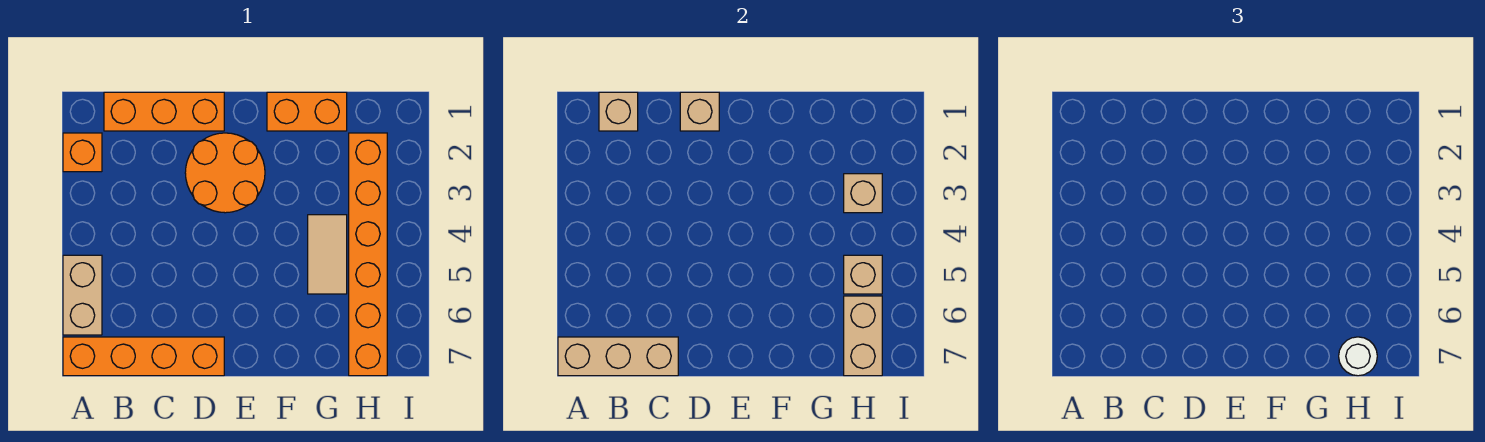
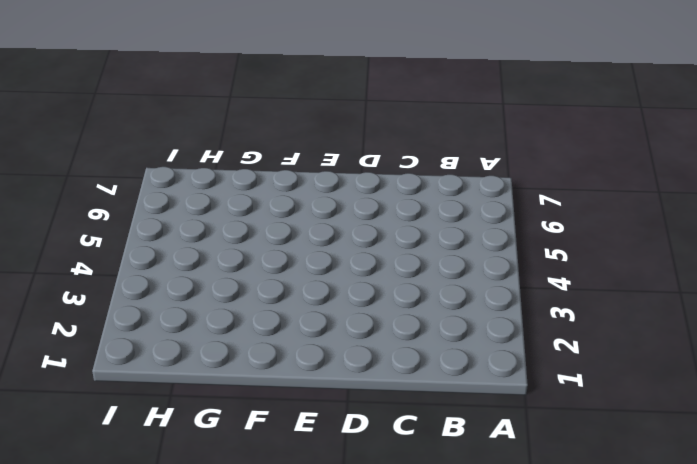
none -> orange brick A2 level 1
none -> tan brick A5:A6 level 1
none -> orange brick A7:D7 level 1

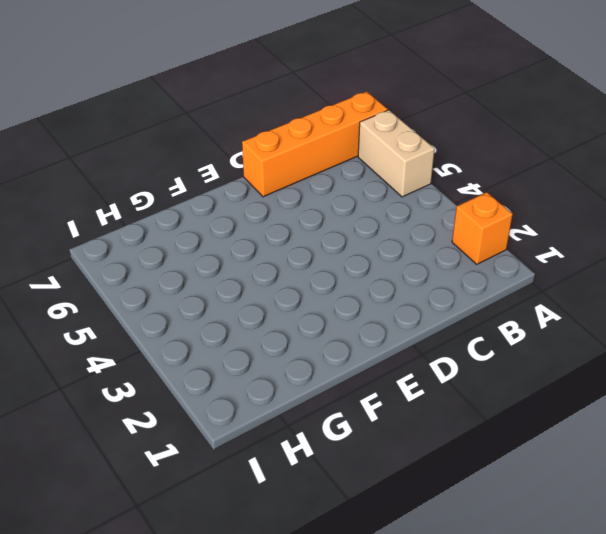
none -> orange brick B1:D1 level 1
none -> orange round brick D2:E3 level 1
none -> orange brick F1:G1 level 1

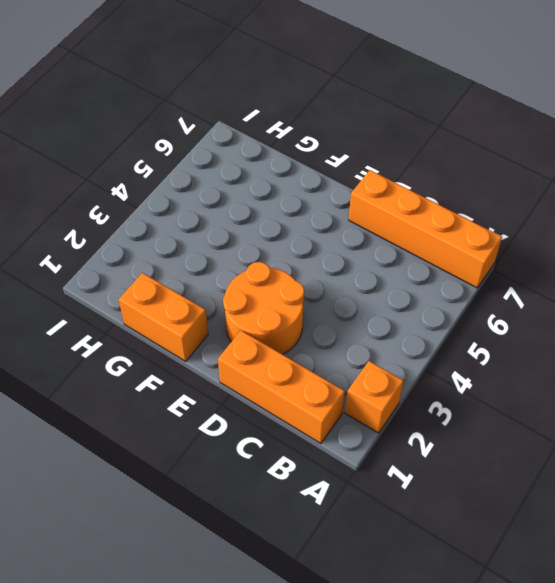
none -> tan brick A5:A6 level 1
none -> tan tile G4:G5 level 1
none -> orange brick H2:H7 level 1

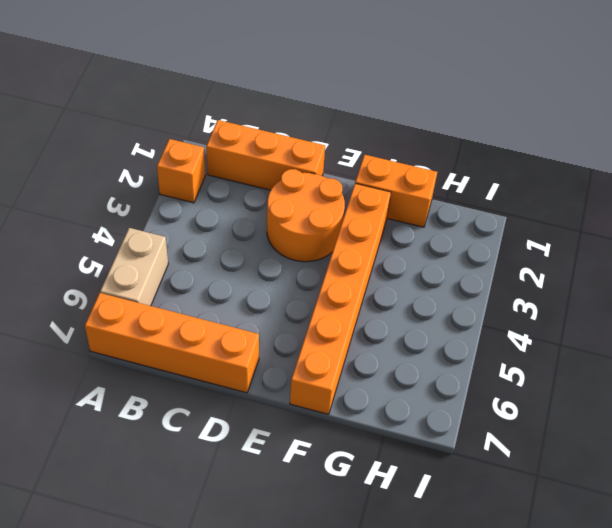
orange brick F2:F7 level 1 -> orange brick H2:H7 level 1
none -> tan tile G4:G5 level 1
none -> tan brick A7:C7 level 2
none -> tan brick B1 level 2

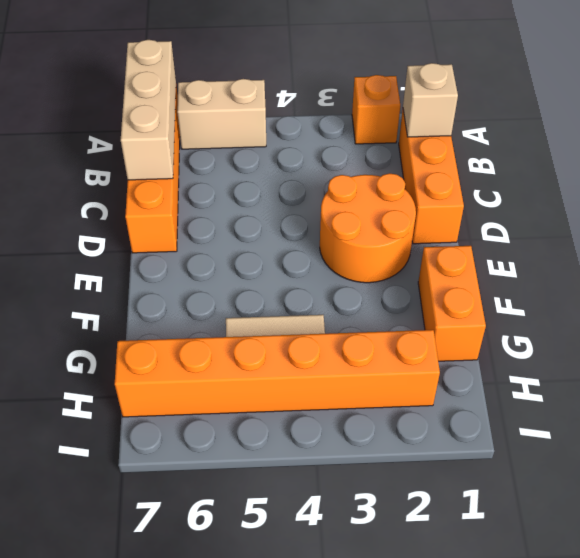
none -> tan brick D1 level 2
none -> tan brick H3 level 2
none -> tan brick H5 level 2

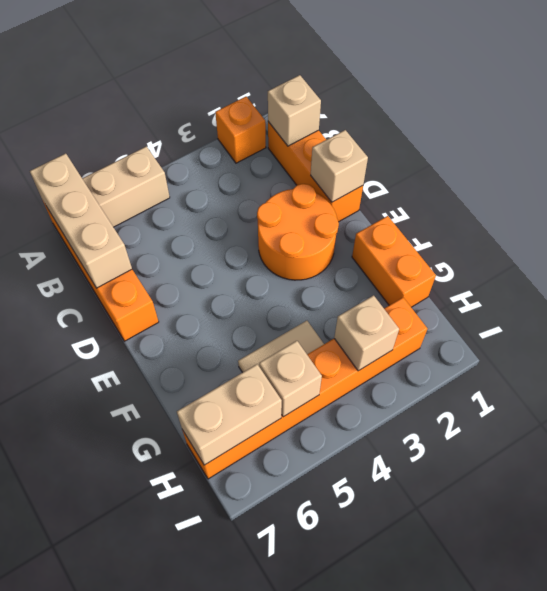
none -> white round brick H7 level 3

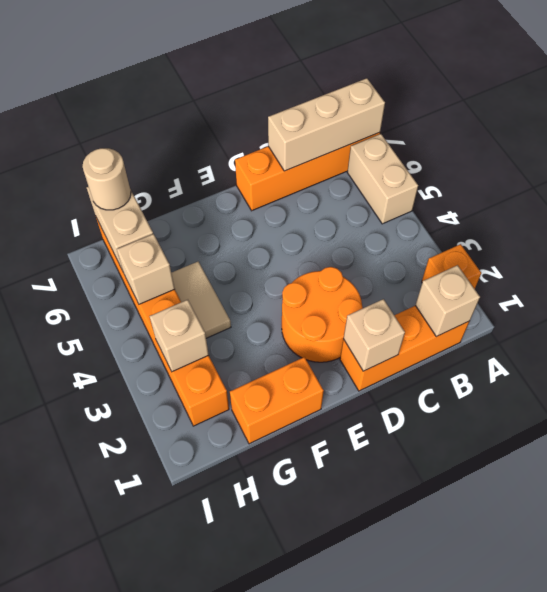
tan round brick H7 level 3 -> white round brick H7 level 3

